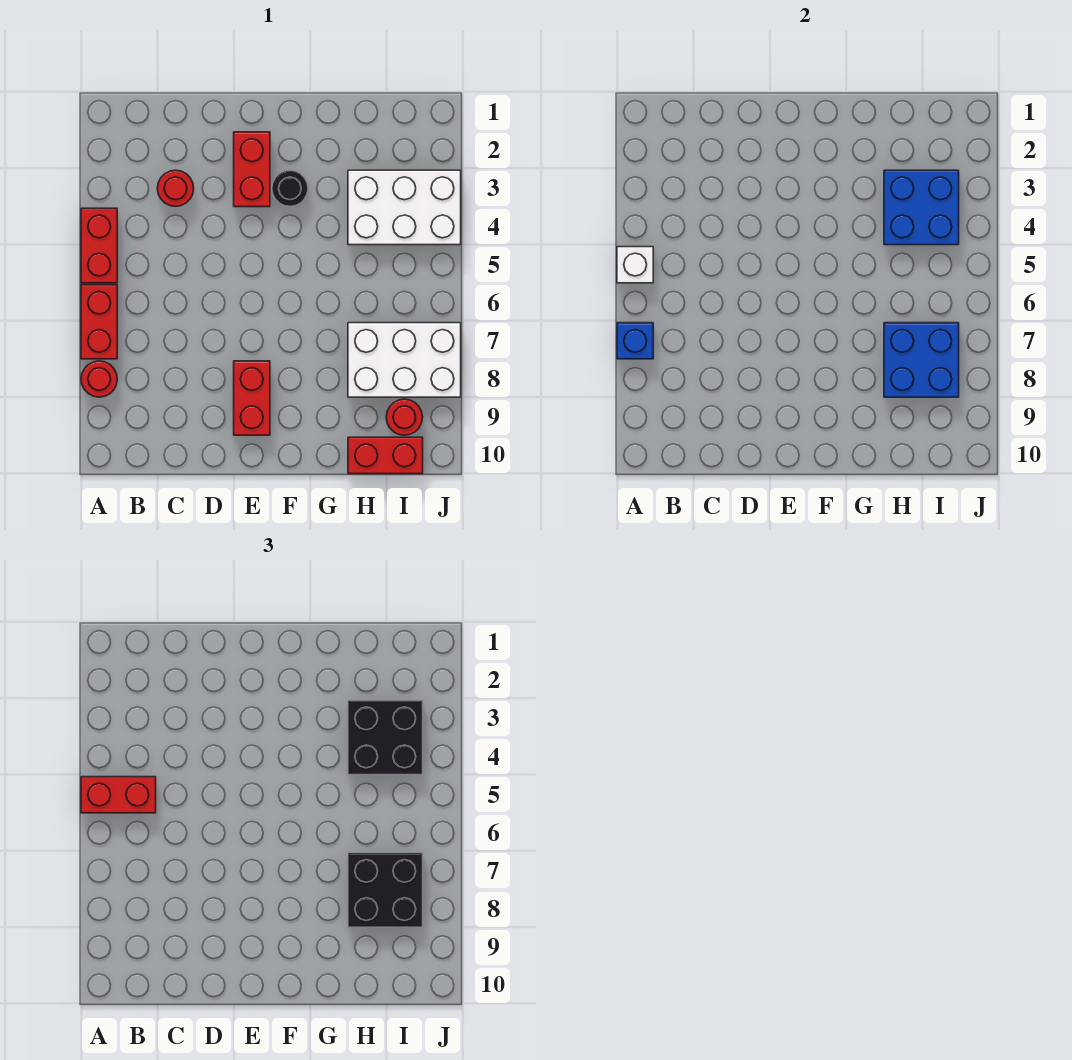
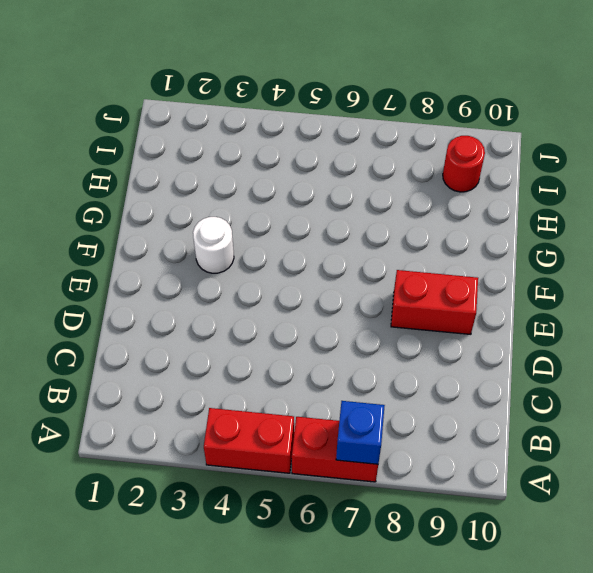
white round brick F3 level 1 -> black round brick F3 level 1
none -> red round brick A8 level 1
none -> red round brick C3 level 1
none -> red brick E2:E3 level 1

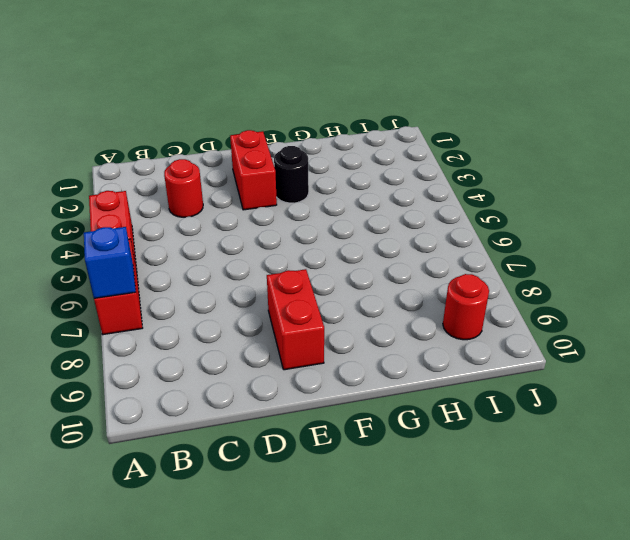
none -> red round brick A8 level 1
none -> white brick H3:J4 level 1
none -> white brick H7:J8 level 1

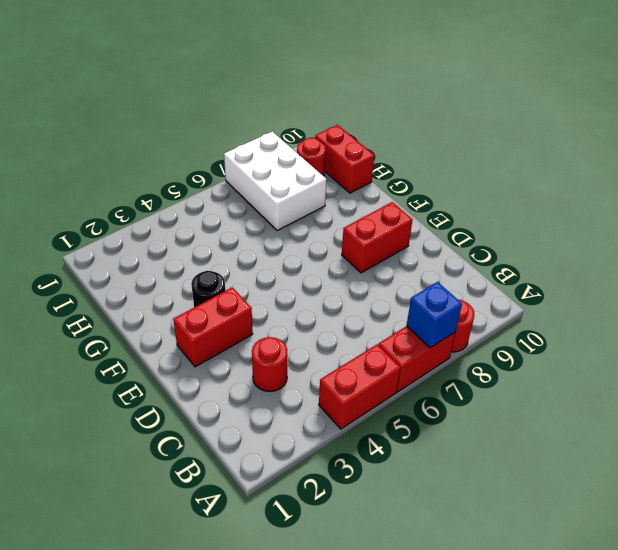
none -> white brick H3:J4 level 1
none -> white brick A5 level 2
none -> blue brick H3:I4 level 2

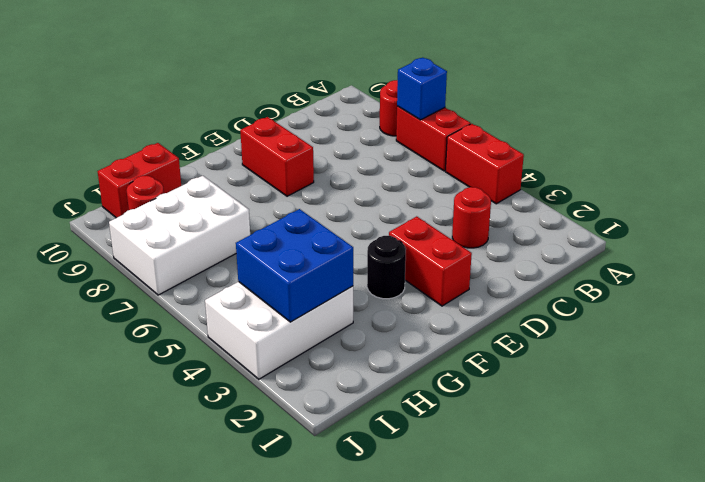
none -> white brick A5 level 2
none -> blue brick H7:I8 level 2
none -> red brick A5:B5 level 3

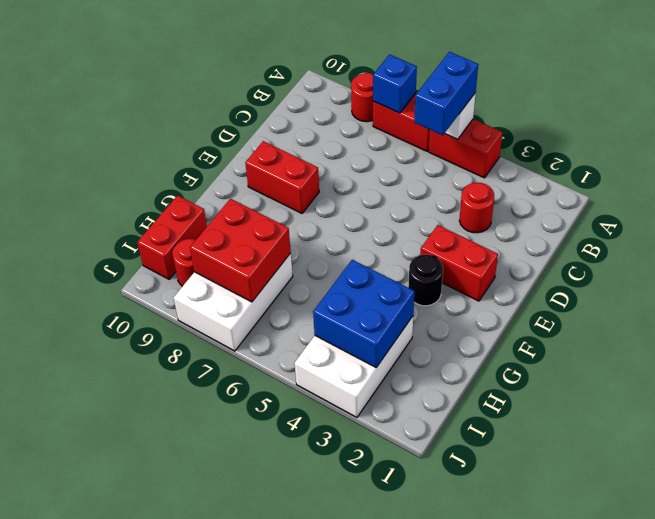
blue brick A5:B5 level 3 -> red brick A5:B5 level 3
red brick H7:I8 level 2 -> blue brick H7:I8 level 2
none -> black brick H3:I4 level 3
none -> black brick H7:I8 level 3

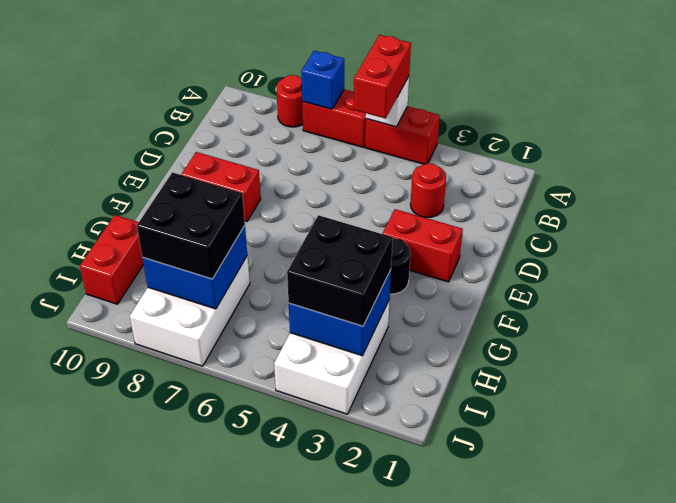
none -> red round brick I9 level 1

